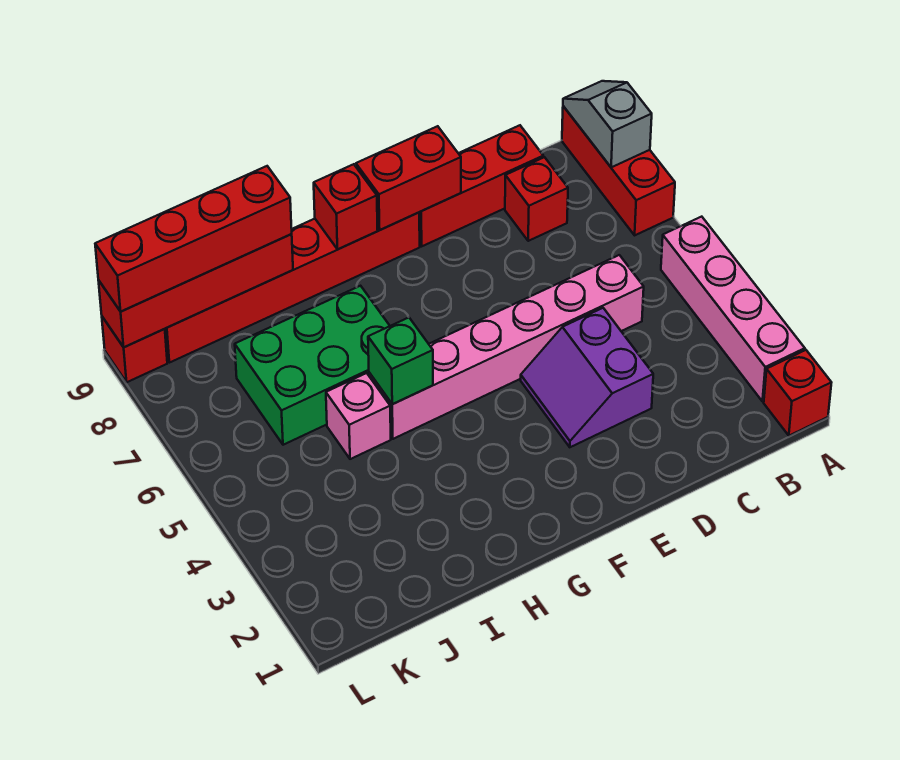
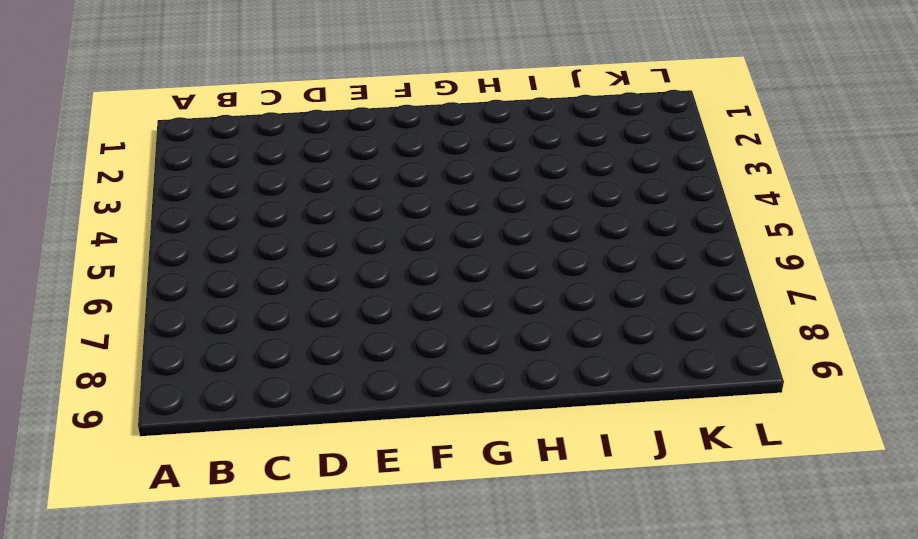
none -> red brick A1 level 1
none -> pink brick A2:A5 level 1
none -> red brick A7:A9 level 1

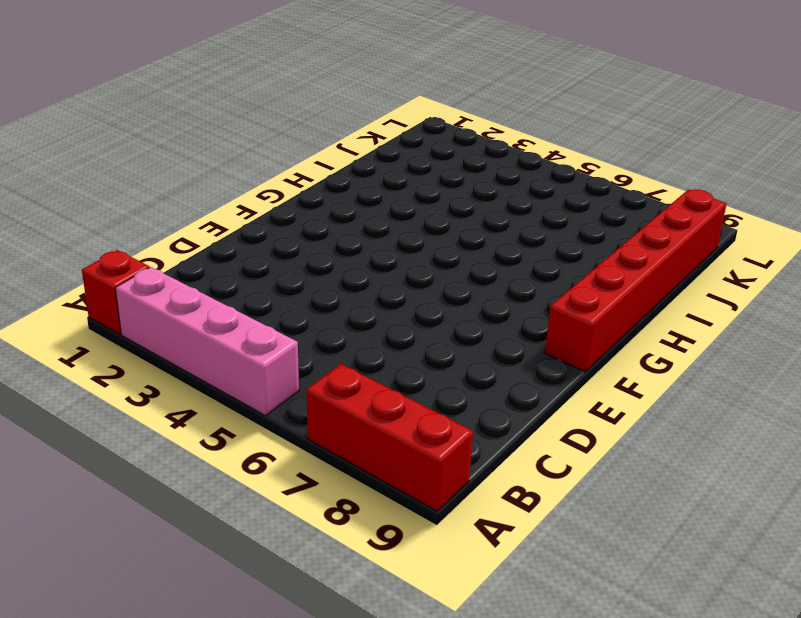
none -> pink brick C5:H5 level 1
none -> red brick C8 level 1
none -> red brick C9:E9 level 1

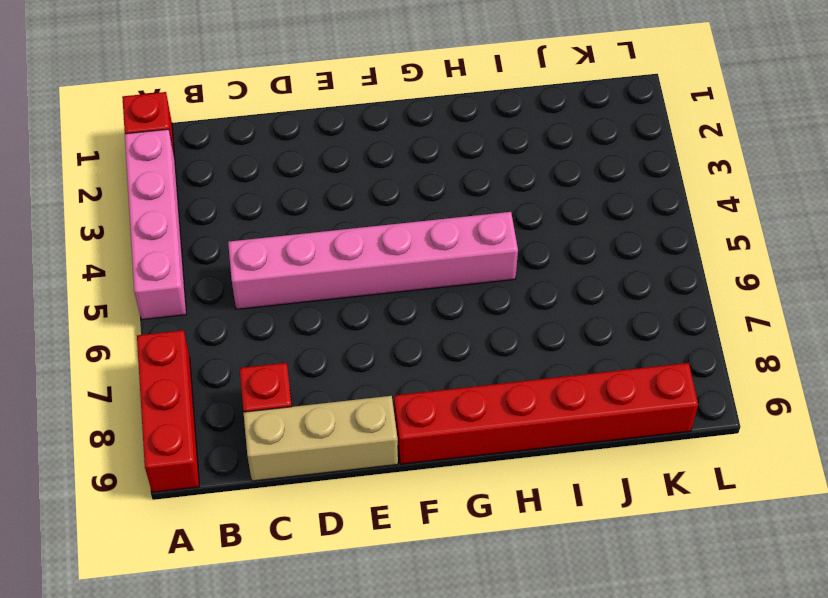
tan brick C9:E9 level 1 -> red brick C9:E9 level 1
none -> purple slope D3:E4 level 1 top D
none -> green brick H6:J7 level 1
none -> pink brick I5 level 1

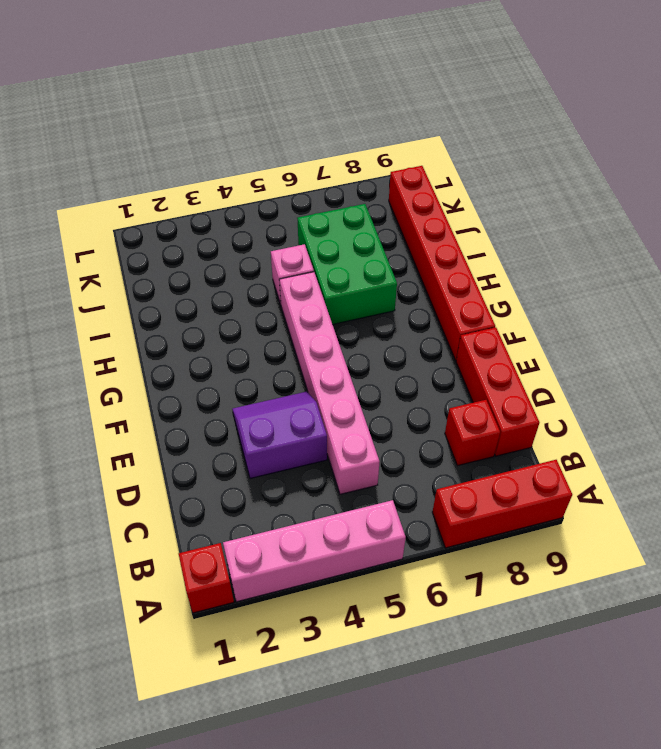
none -> red brick L9 level 1
none -> grey slope A8:A9 level 2 top 8
none -> red brick E9:F9 level 2

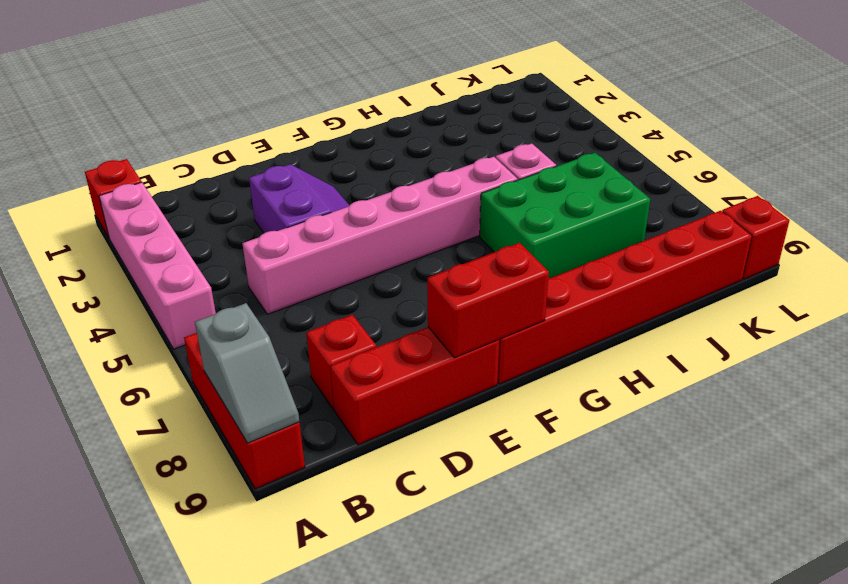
none -> red brick G9 level 2
none -> green brick H5 level 2
none -> red brick I9:L9 level 2

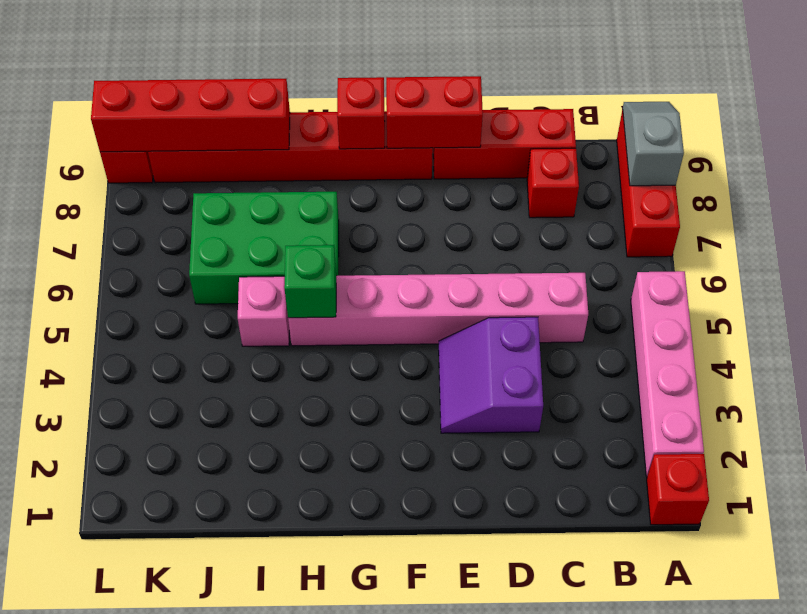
none -> red brick I9:L9 level 3

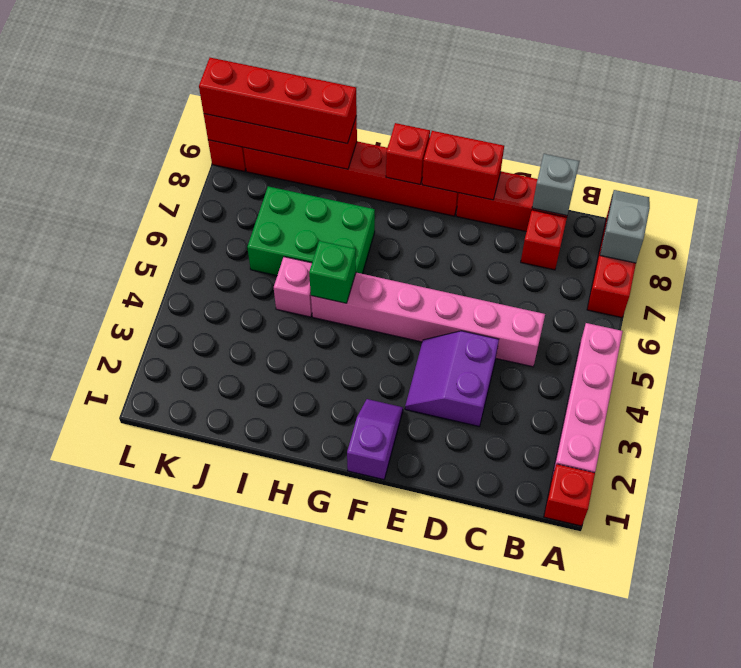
grey brick C9 level 2 -> none
purple slope F1:F2 level 1 top 1 -> none

